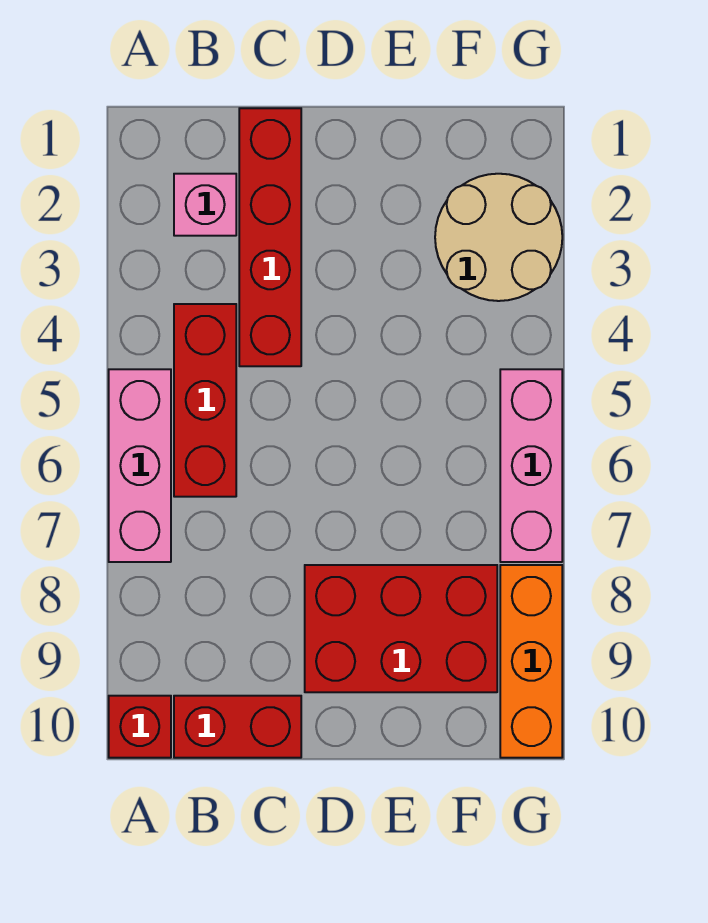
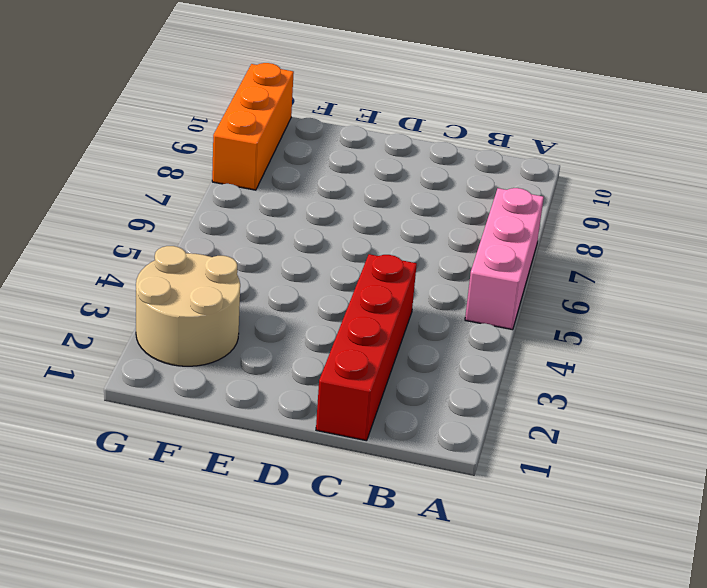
none -> red brick A10 level 1
none -> pink brick B2 level 1

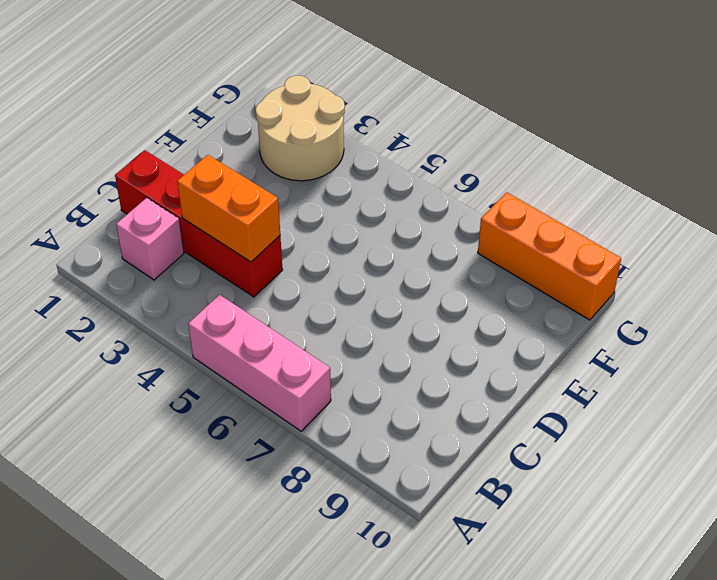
orange brick C3:C4 level 2 -> none
none -> red brick A10 level 1
none -> red brick B4:B6 level 1

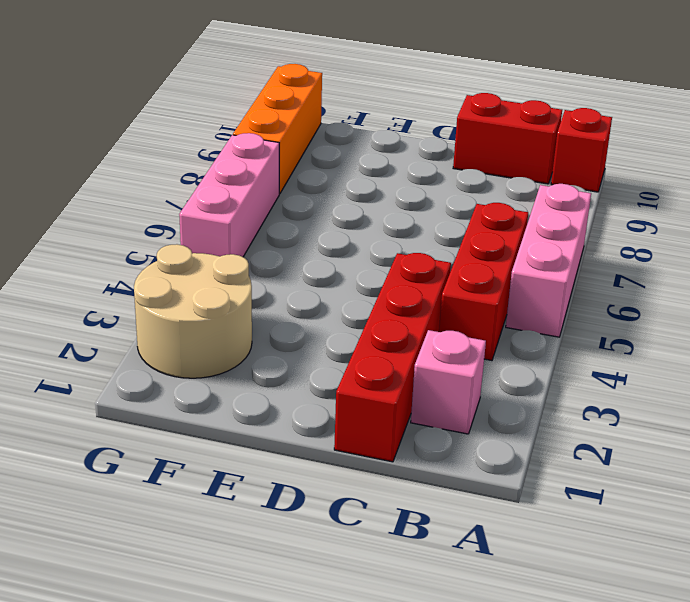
none -> red brick D8:F9 level 1

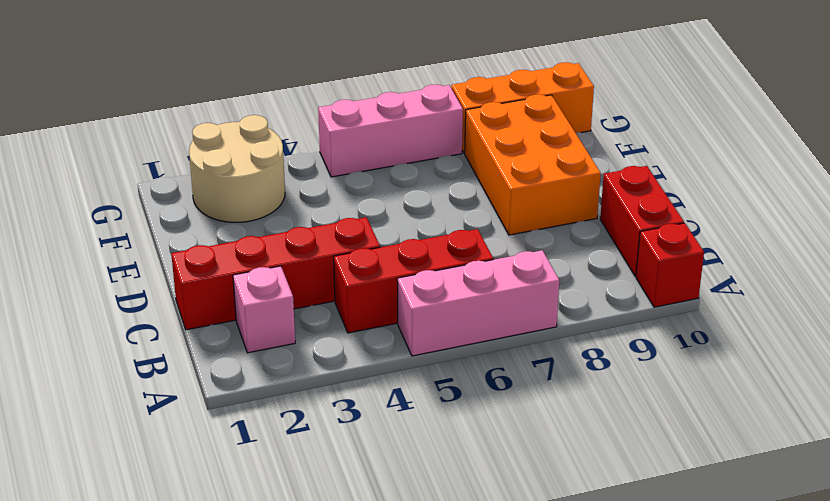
orange brick D8:F9 level 1 -> red brick D8:F9 level 1

